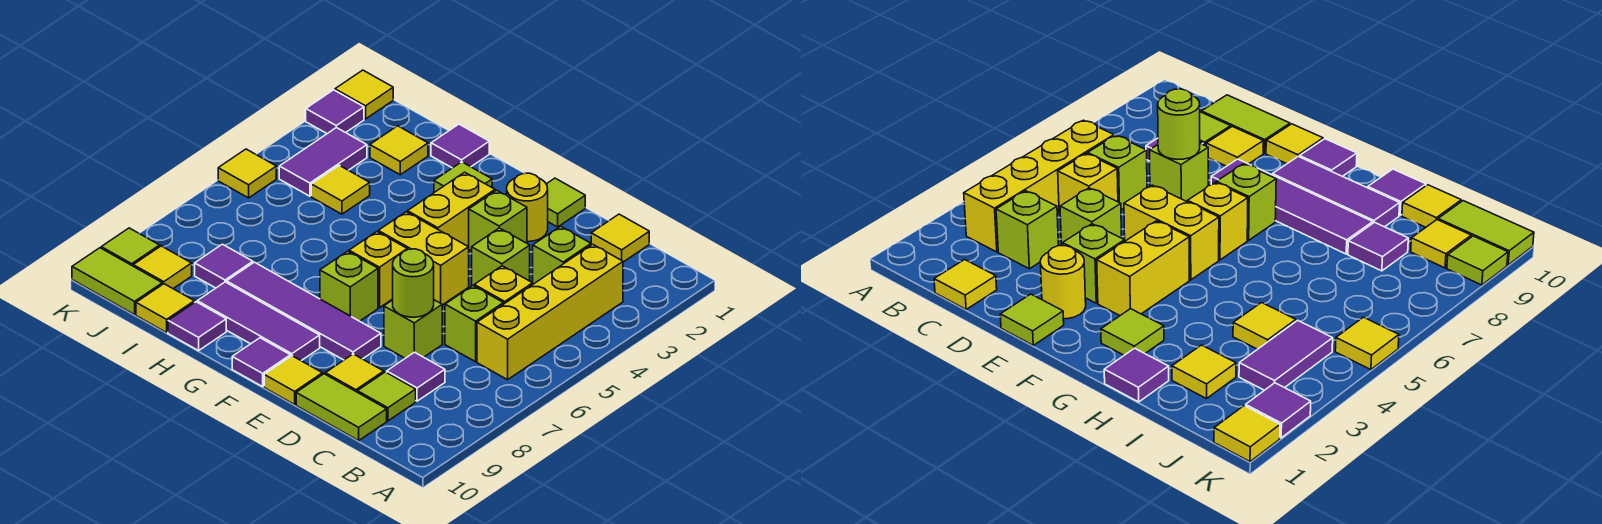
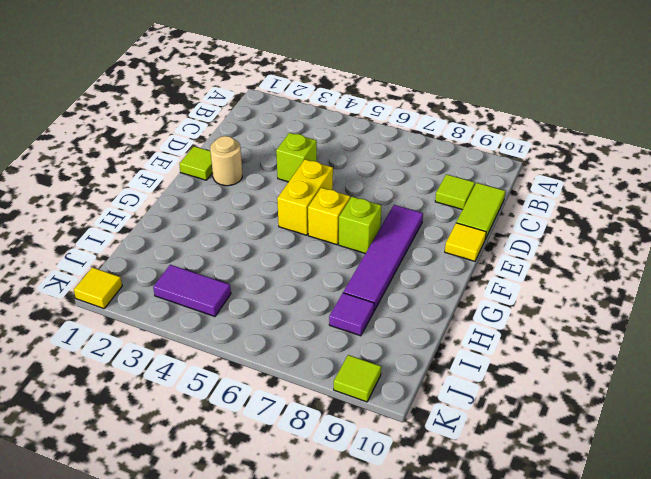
tan round brick E2 level 1 -> yellow round brick E2 level 1
none -> yellow brick B3:B6 level 1
none -> yellow tile C1 level 1
none -> lime brick C3 level 1
none -> yellow brick C5 level 1

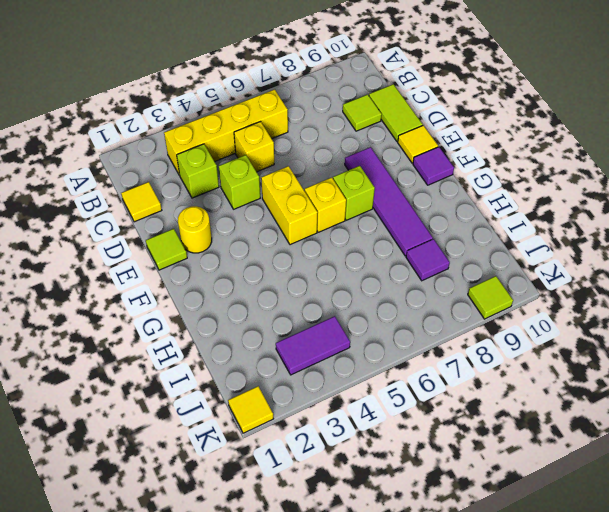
none -> lime brick C6 level 1
none -> purple tile C8 level 1
none -> lime brick D7 level 1
none -> yellow tile D9 level 1

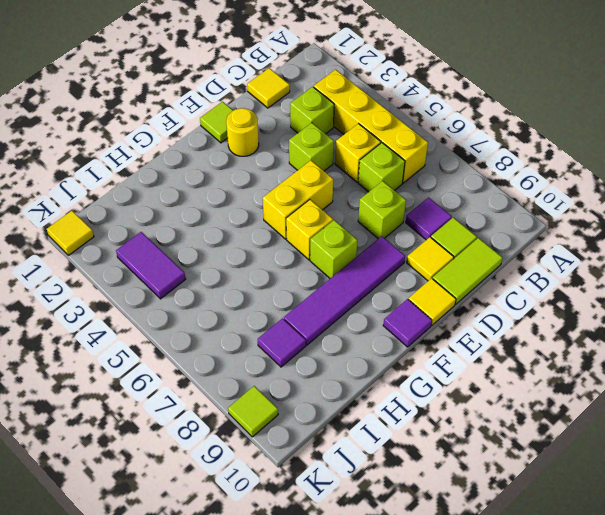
none -> lime brick E3 level 1
none -> yellow brick F3:F4 level 1
none -> purple tile F9:H9 level 1
none -> lime tile G2 level 1

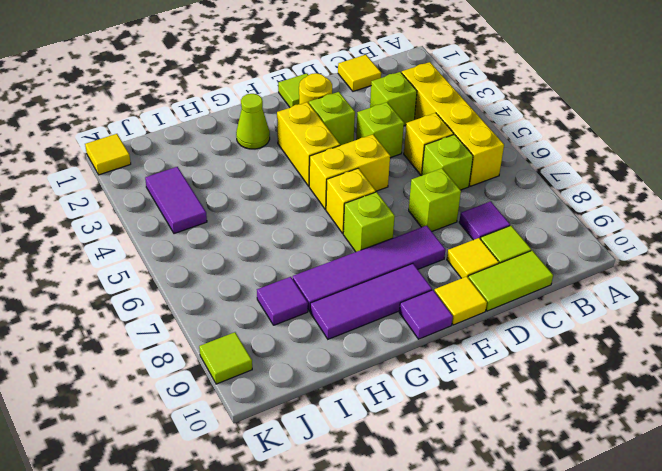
lime cone G2 level 1 -> lime tile G2 level 1
none -> purple tile H1 level 1
none -> purple tile H10 level 1
none -> yellow tile I2 level 1
none -> yellow tile I4 level 1

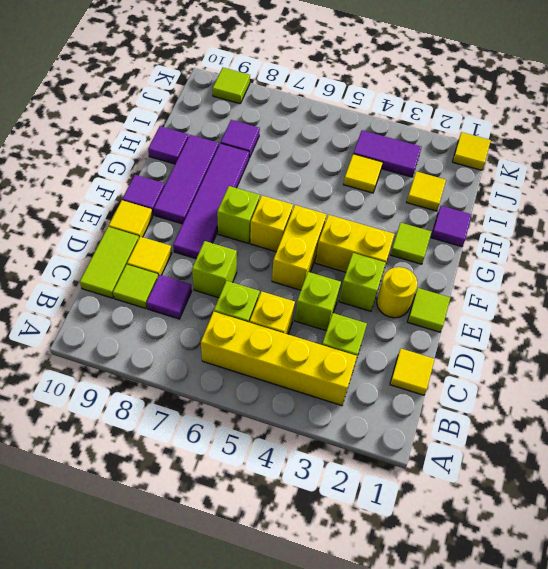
none -> yellow tile I10 level 1
none -> yellow tile J9 level 1
none -> lime tile J10:K10 level 1
none -> purple tile K2 level 1

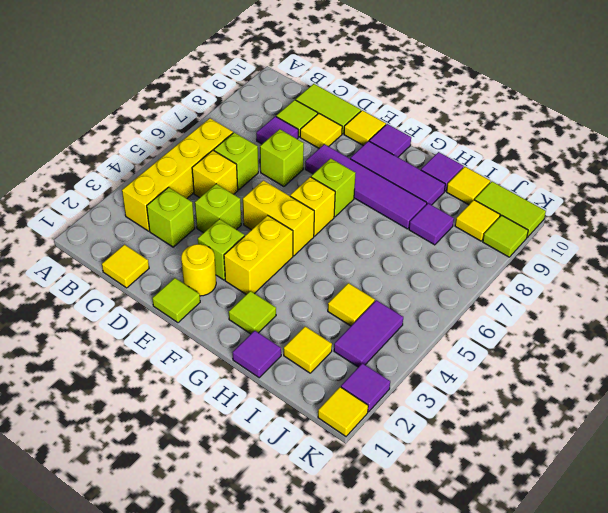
none -> yellow tile K5 level 1
none -> lime round brick D7 level 2

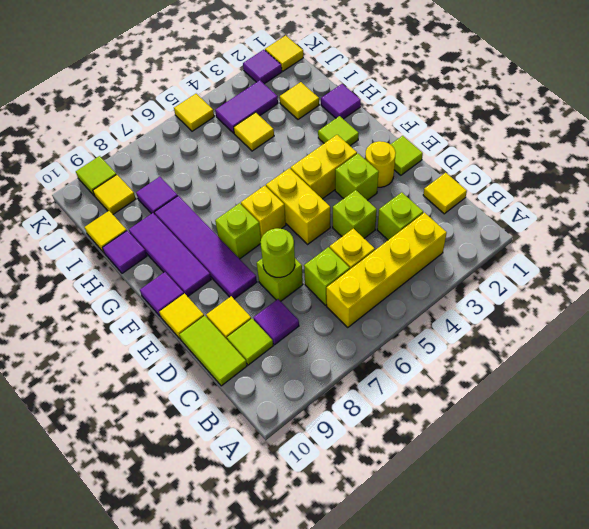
none -> lime tile J10:K10 level 1

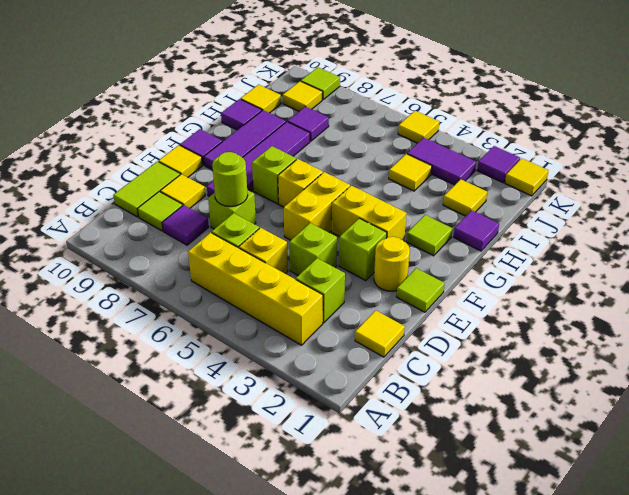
none -> lime tile J10:K10 level 1

